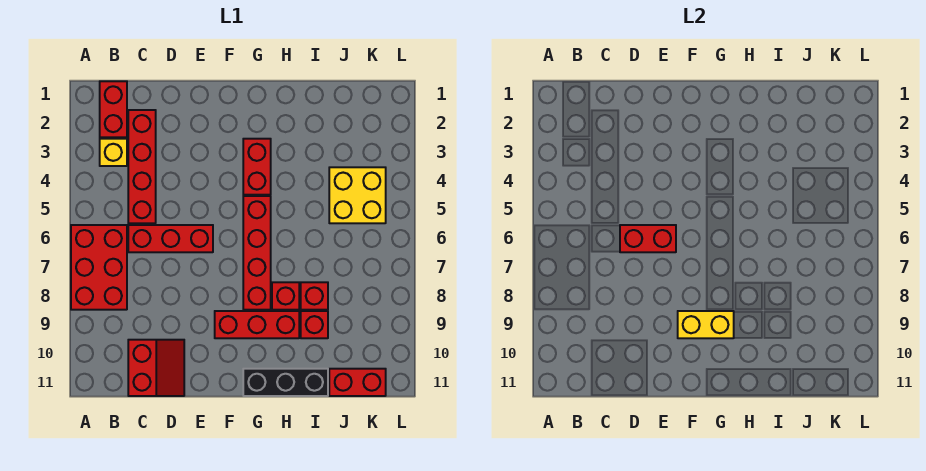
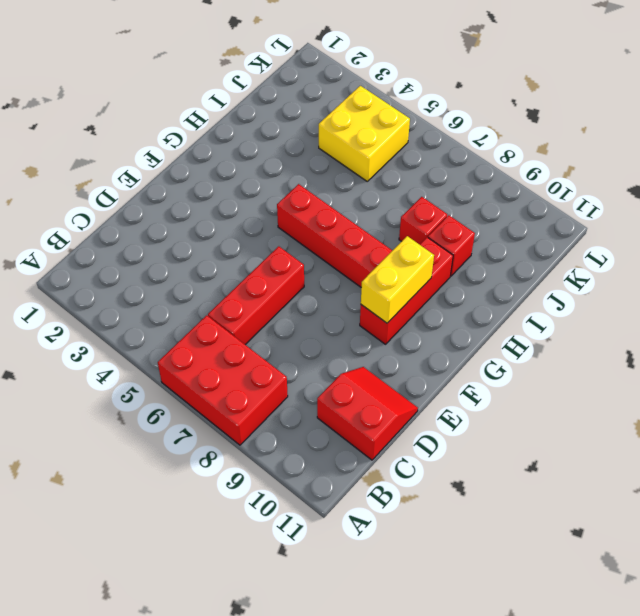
none -> red brick B1:B2 level 1
none -> yellow brick B3 level 1
none -> red brick C2:C5 level 1

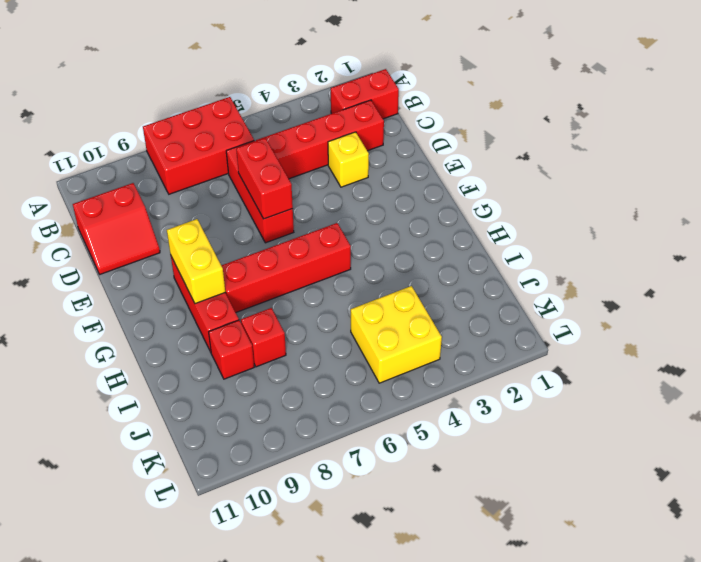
yellow brick D3 level 1 -> yellow brick B3 level 1
none -> red brick G3:G4 level 1
none -> black brick G11:I11 level 1
none -> red brick H8 level 1

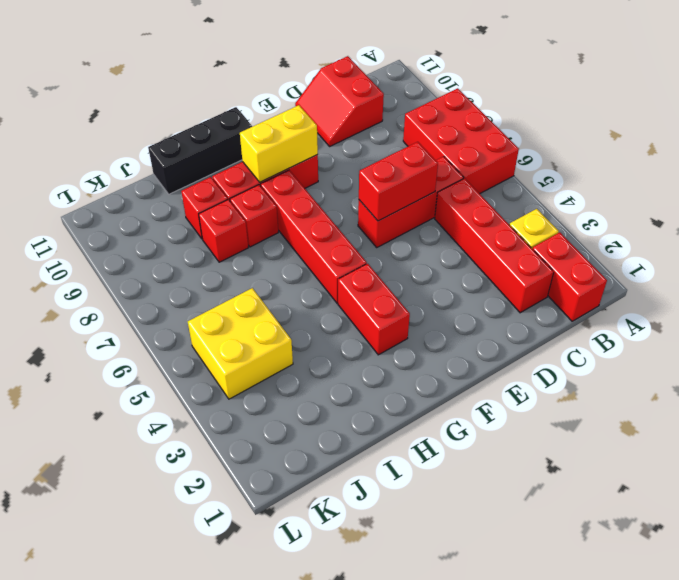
none -> red brick J11:K11 level 1

